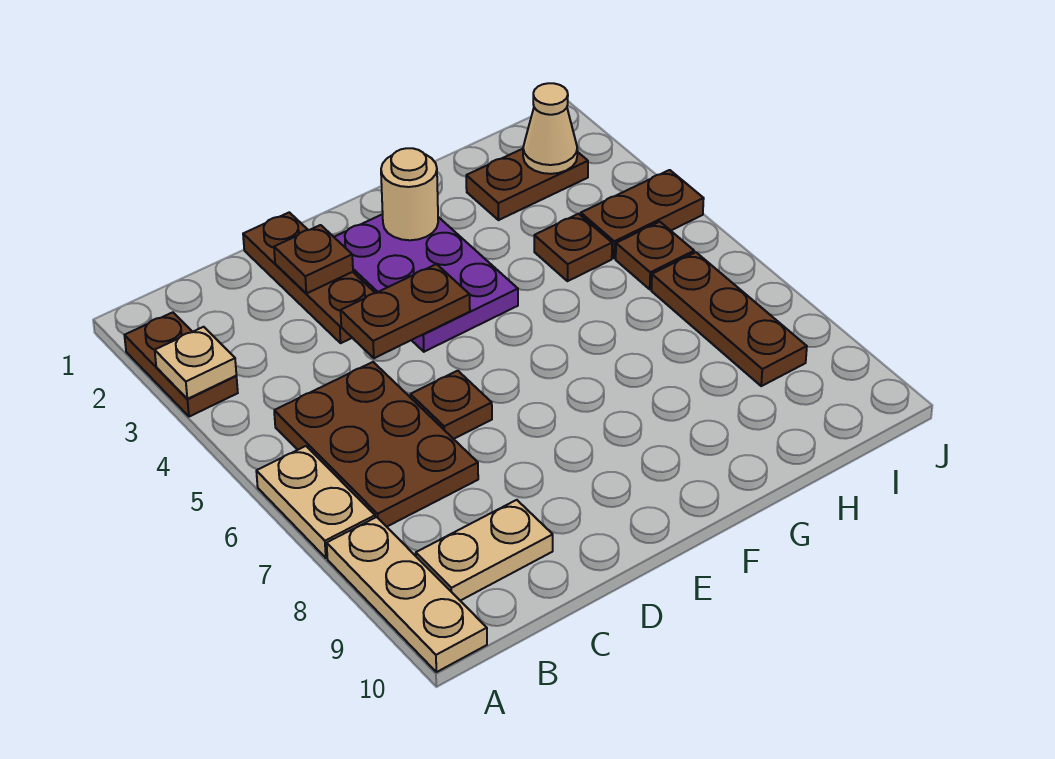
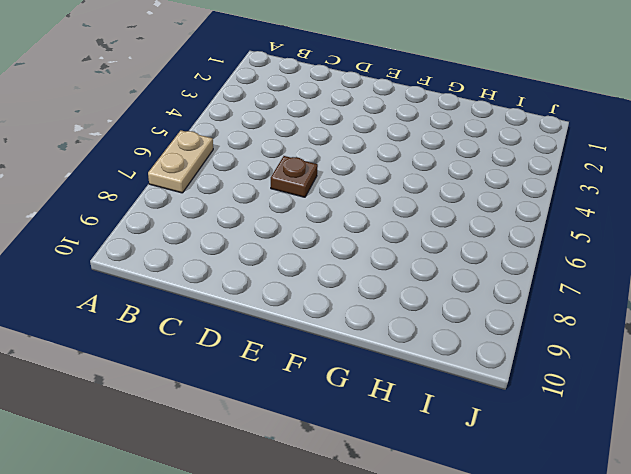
none -> brown plate A2:A3 level 1
none -> tan plate A8:A10 level 1
none -> brown plate B5:C7 level 1

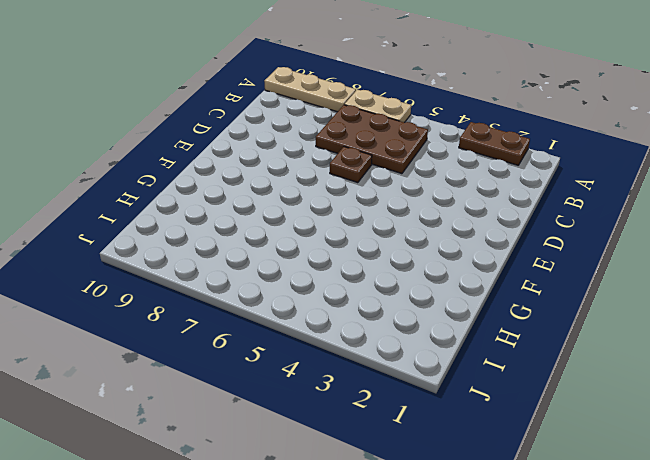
none -> tan plate B9:C9 level 1
none -> brown plate D1:D3 level 1
none -> purple plate E2:F4 level 1

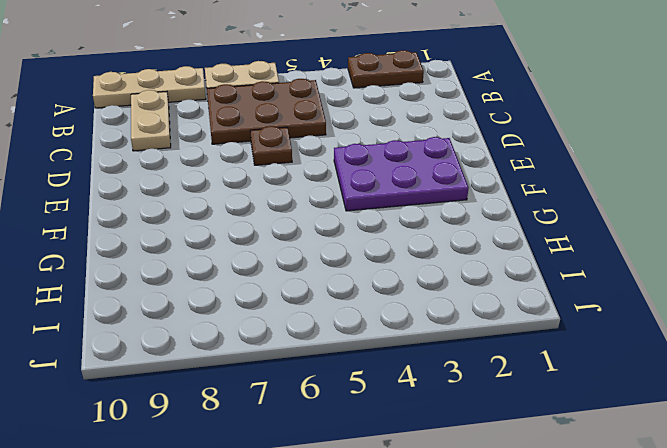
none -> brown plate D1:D3 level 1
none -> brown plate H2:I2 level 1
none -> brown plate H4 level 1

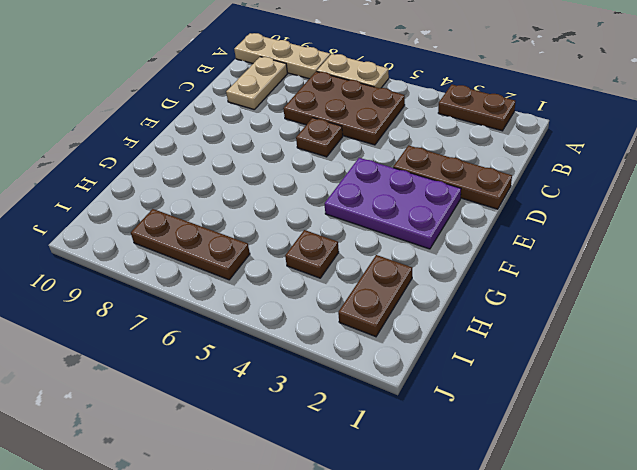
none -> brown plate I4:J4 level 1
none -> brown plate I5 level 1
none -> tan plate A3 level 2

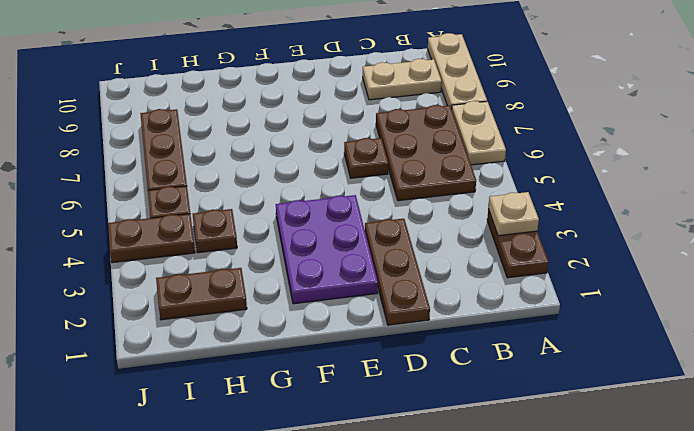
none -> brown plate D2 level 2
none -> brown plate D4:E4 level 2
none -> tan round brick F2 level 2

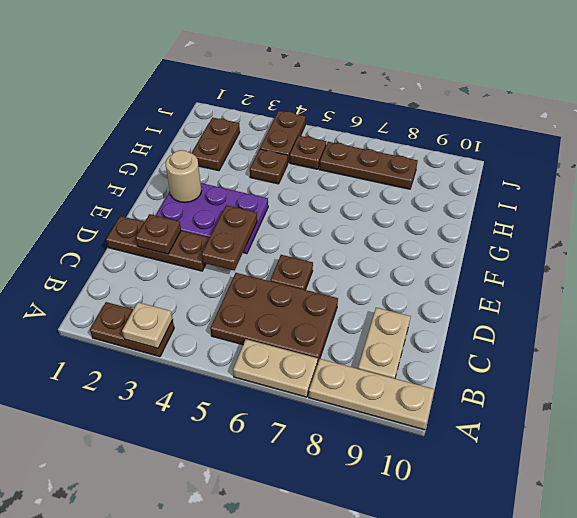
none -> tan cone I2 level 2

